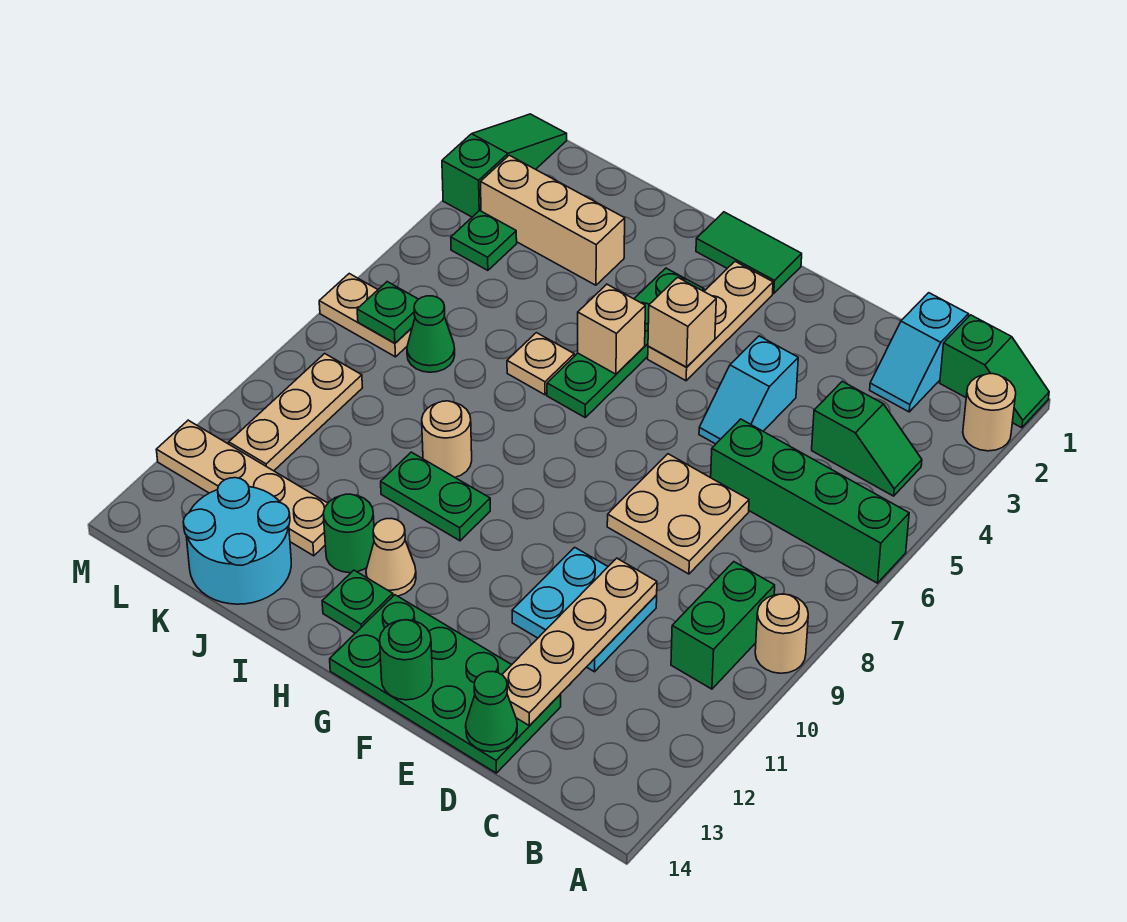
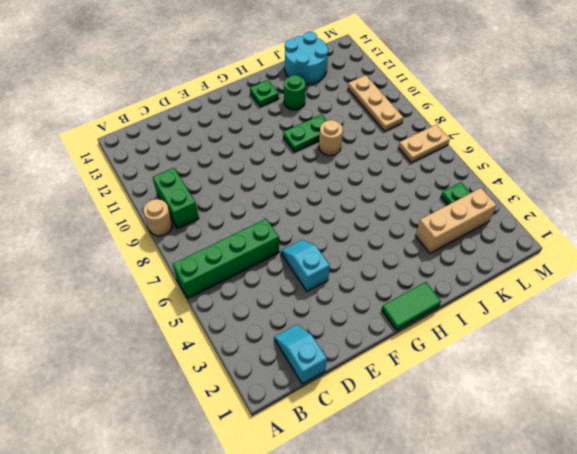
none -> green slope A1:B1 level 1 top B
none -> tan round brick A2 level 1
none -> green slope B4:C4 level 1 top C
none -> tan plate D7:E8 level 1

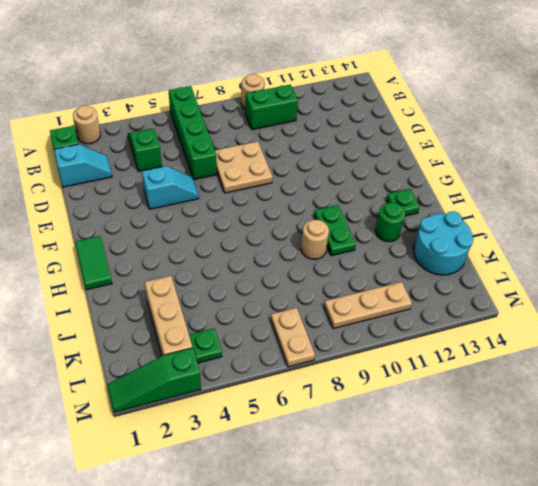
none -> cyan plate D10:E11 level 1
none -> green plate D13:G14 level 1
none -> tan plate G2:G4 level 1
none -> green plate H3:H6 level 1

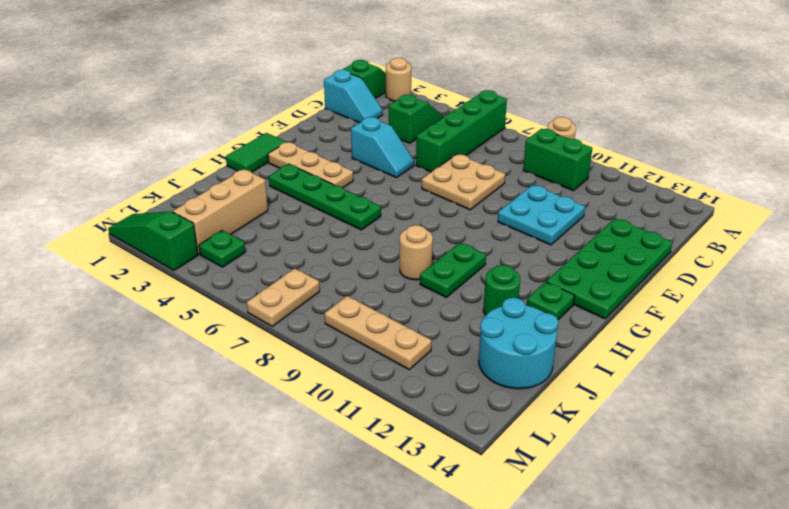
none -> tan cone H12 level 1
none -> tan plate I6 level 1
none -> tan plate J12:M12 level 1
none -> green cone K7 level 1

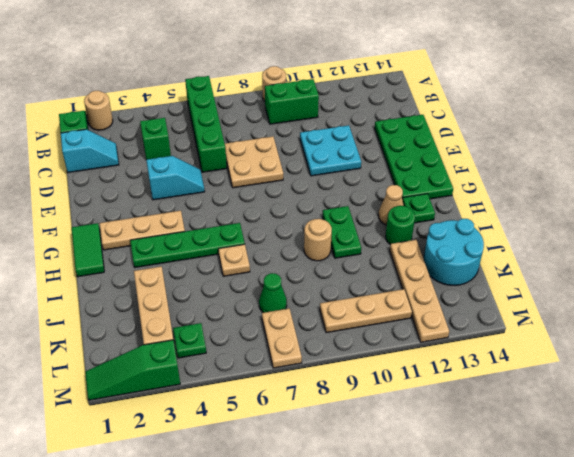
none -> tan plate D10:D13 level 2
none -> green cone D14 level 2
none -> green round brick F14 level 2
none -> tan brick G4 level 2

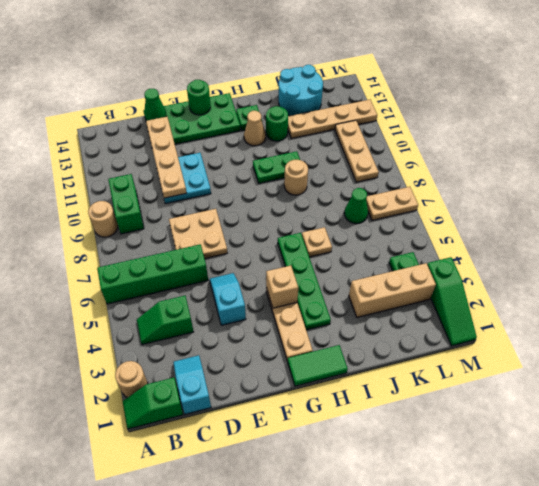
none -> tan brick H5 level 2
none -> green plate L7 level 2

